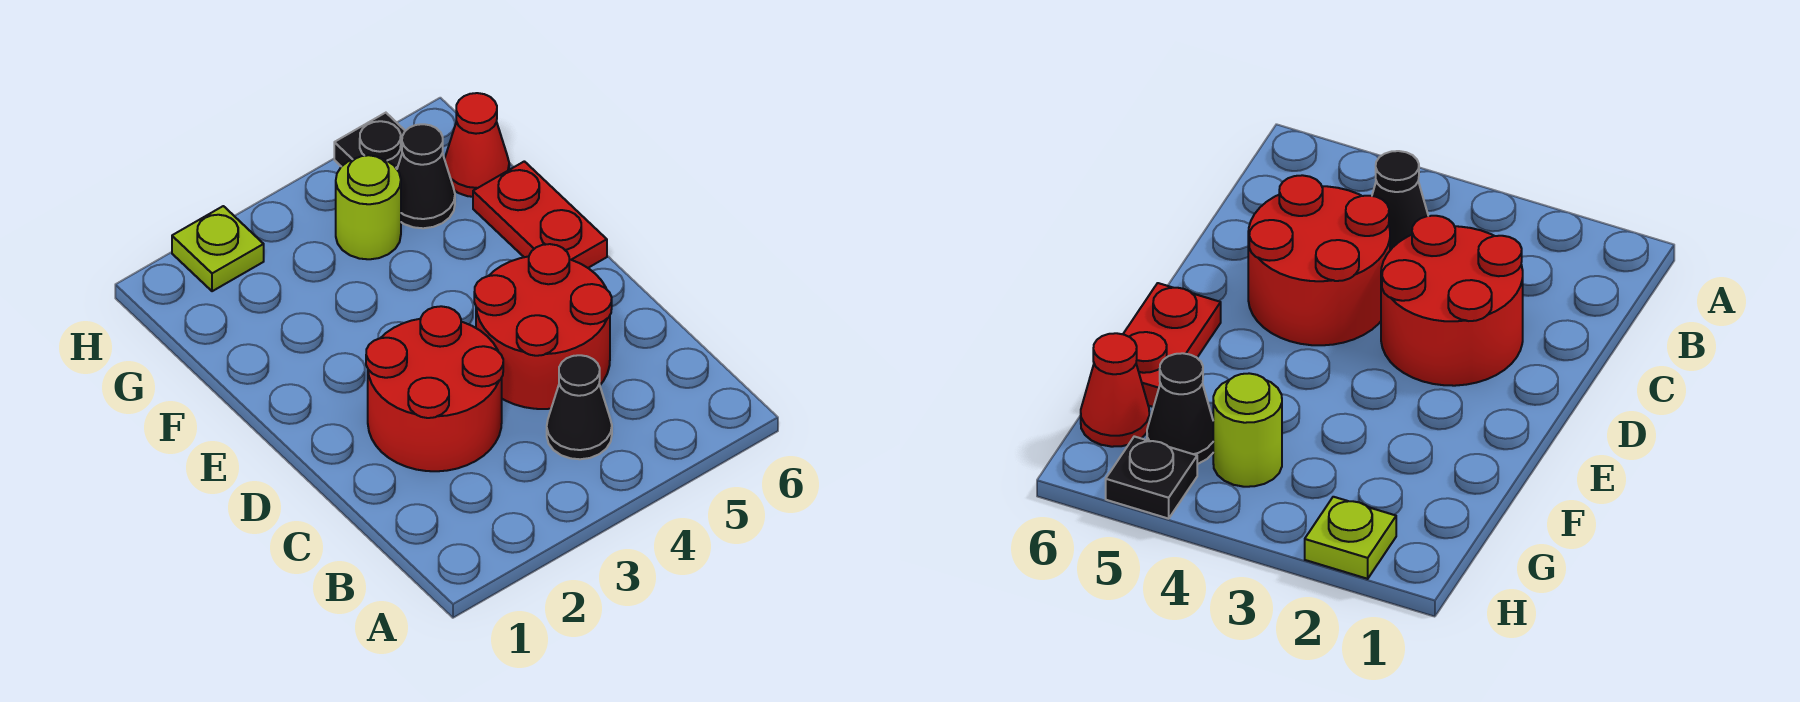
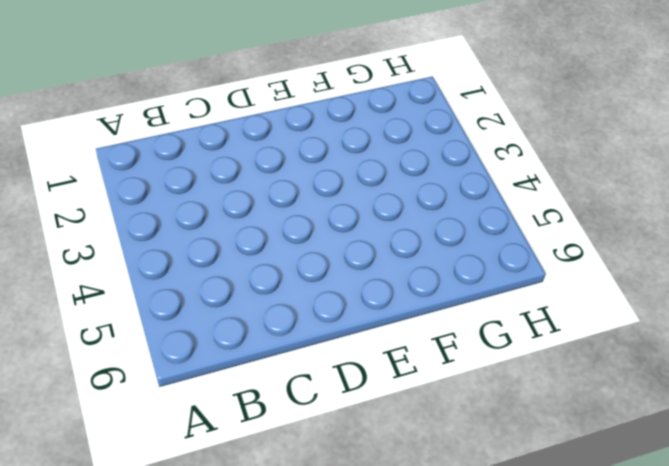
none -> black cone B4 level 1
none -> red round brick C2:D3 level 1

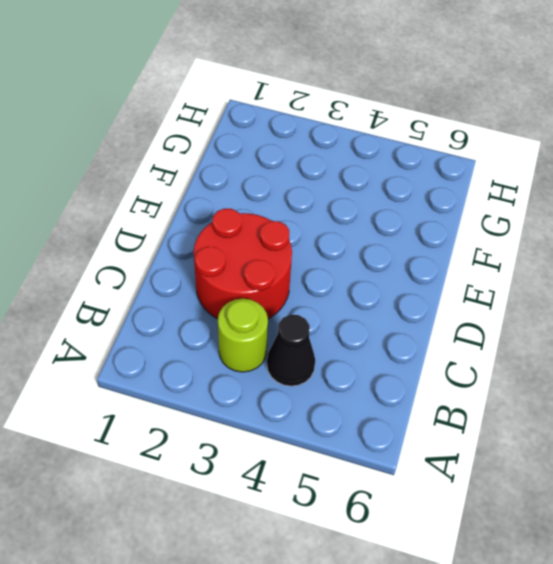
lime round brick B3 level 1 -> lime round brick G4 level 1
none -> red round brick C4:D5 level 1
none -> red plate E6:F6 level 1

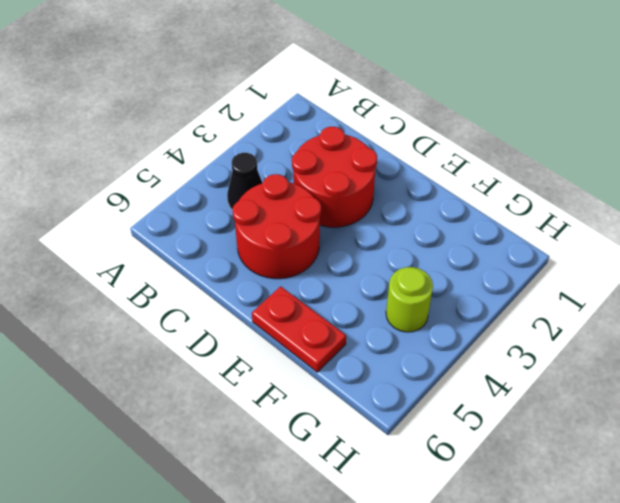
none -> black cone G5 level 1
none -> red cone G6 level 1

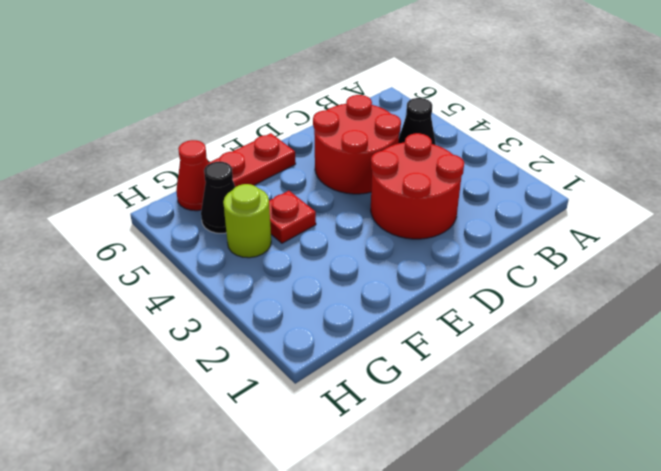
red plate F4 level 1 -> none
none -> lime plate H2 level 1
none -> black plate H5 level 1

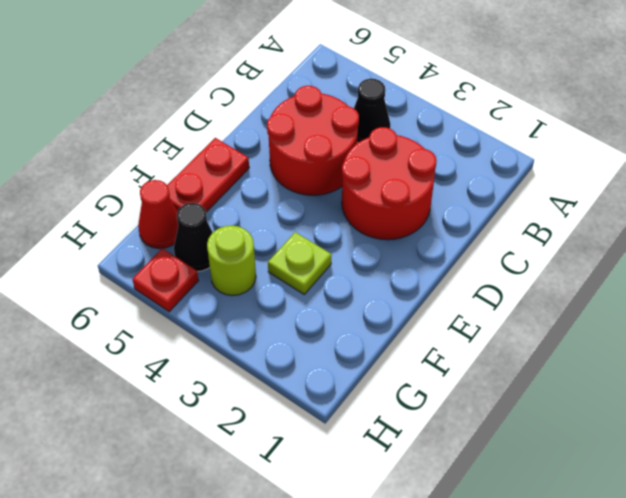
lime plate F3 level 1 -> lime plate H2 level 1
red plate H5 level 1 -> black plate H5 level 1

